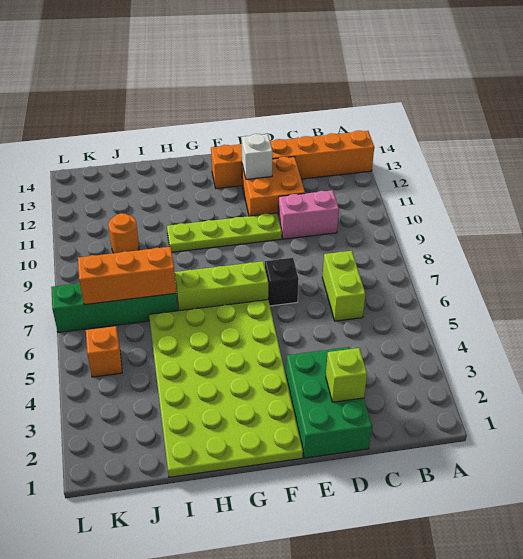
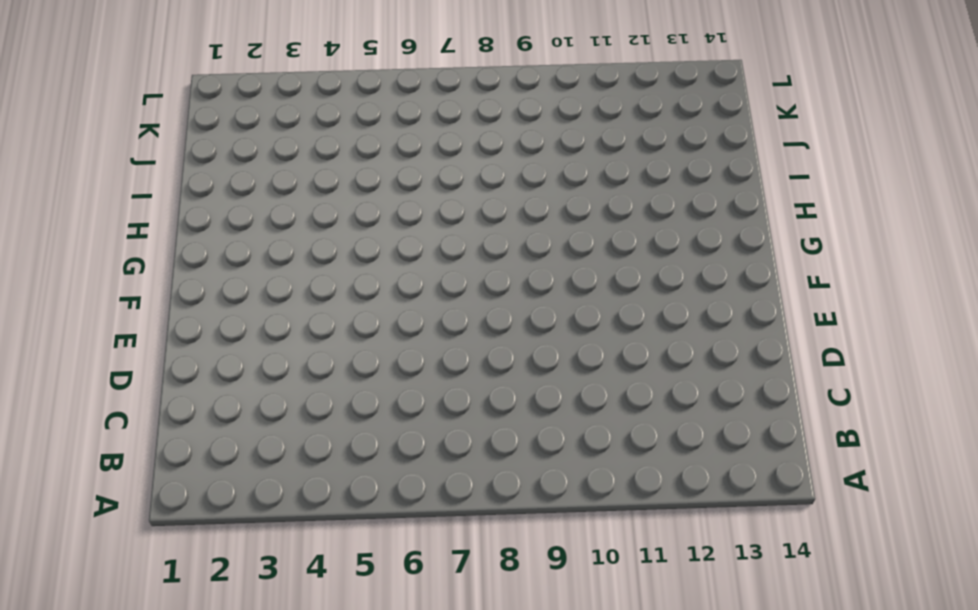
none -> orange brick A13:F13 level 1
none -> lime brick C6:C7 level 1
none -> pink brick C10:D10 level 1

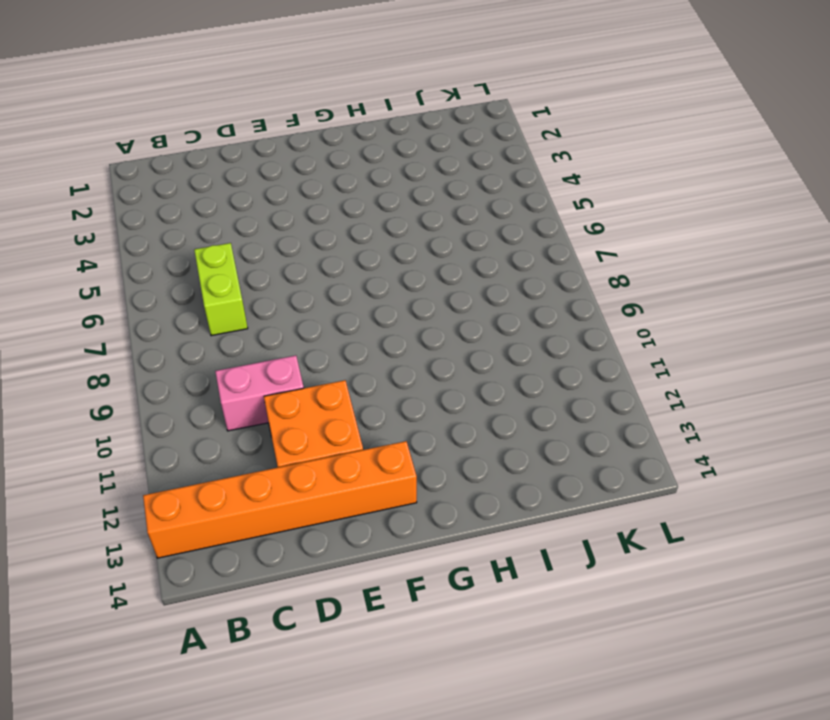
none -> green brick D1:E3 level 1
none -> black brick E7 level 1
none -> lime plate E10:H10 level 1

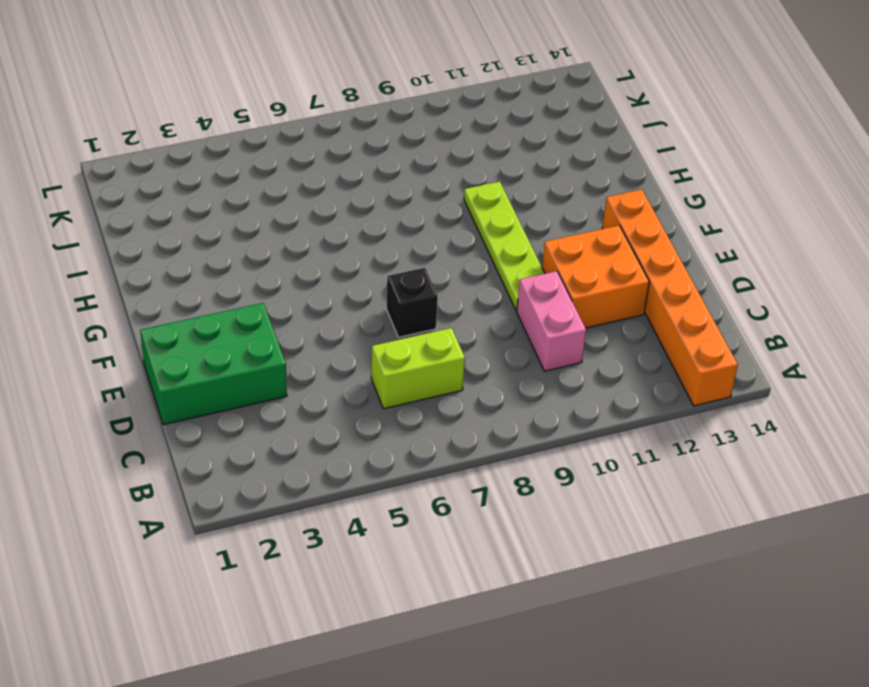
none -> lime plate F1:I6 level 1
none -> lime brick F7:H7 level 1
none -> green brick I7:L7 level 1

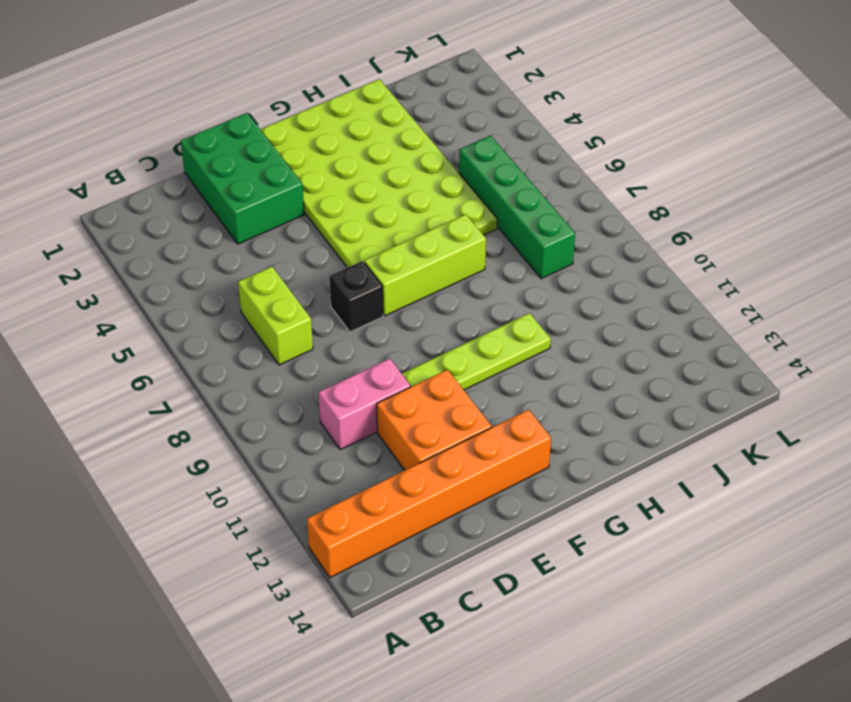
green brick J5:J8 level 1 -> green brick I7:L7 level 1
none -> orange round brick J10 level 1
none -> orange brick K5 level 1
none -> lime brick D2 level 2

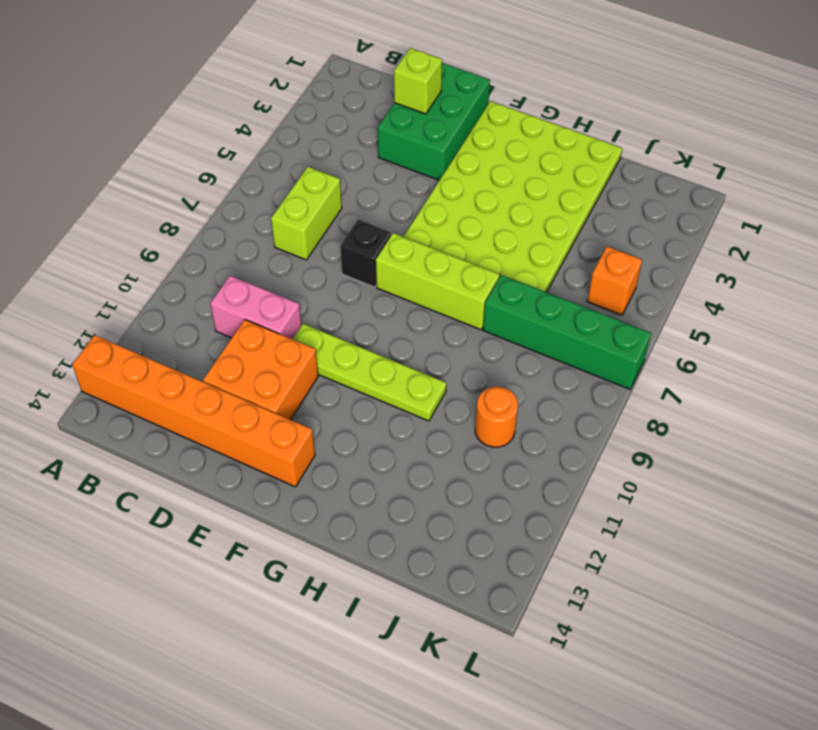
none -> white brick E12 level 2
none -> orange brick I7:K7 level 2

